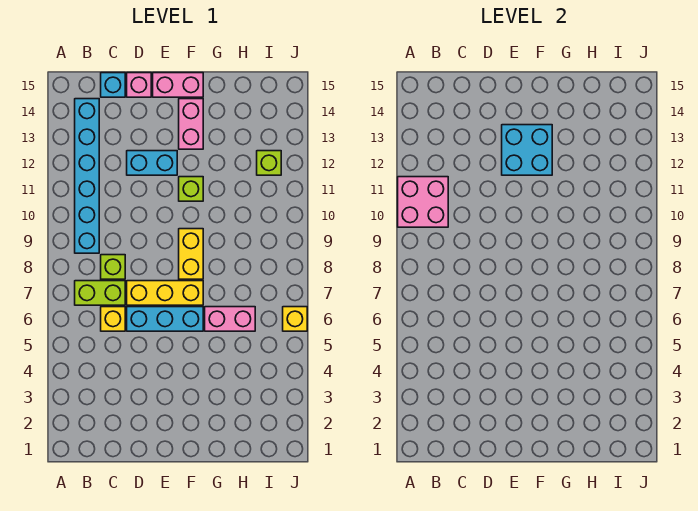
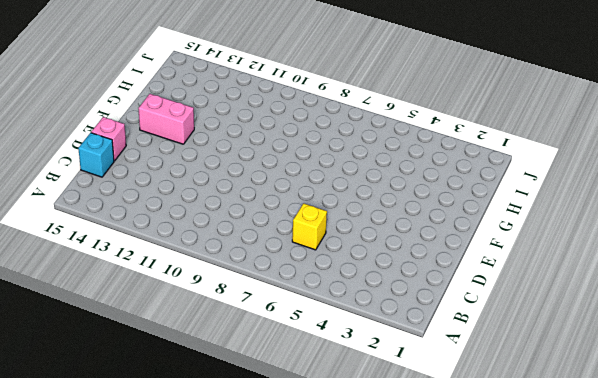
none -> lime brick B7:C7 level 1
none -> cyan brick B9:B14 level 1
none -> lime brick C8 level 1

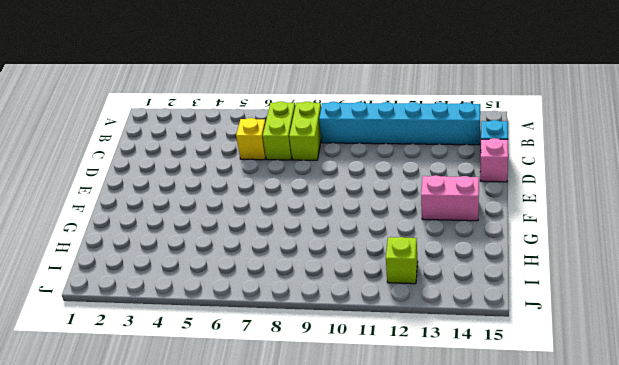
lime brick B8:C8 level 1 -> lime brick C8 level 1
none -> cyan brick D6:F6 level 1
none -> yellow brick D7:F7 level 1
none -> cyan brick D12:E12 level 1

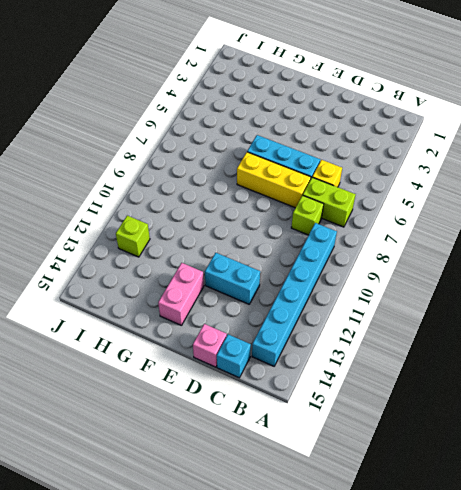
none -> pink brick E15:F15 level 1
none -> yellow brick F8:F9 level 1
none -> lime brick F11 level 1

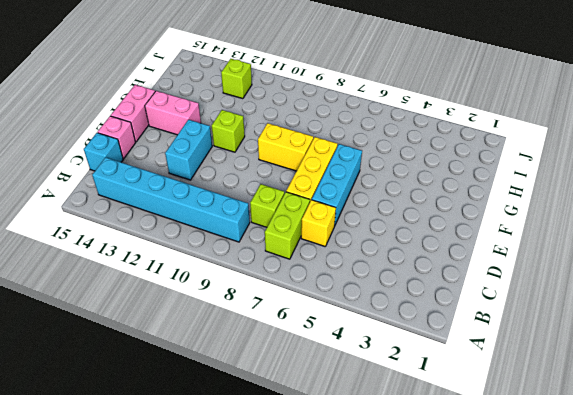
none -> pink brick G6:H6 level 1
none -> yellow brick J6 level 1
none -> pink brick A10:B11 level 2

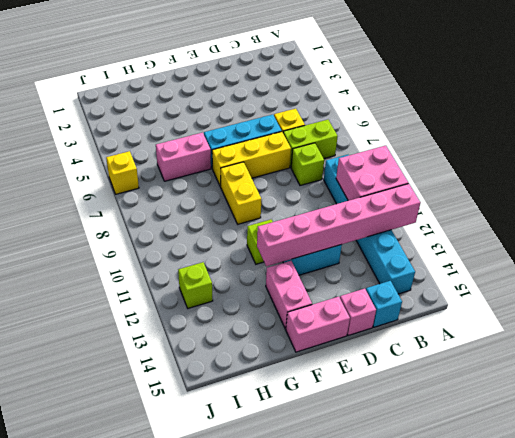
pink brick A12:F12 level 2 -> cyan brick E12:F13 level 2

